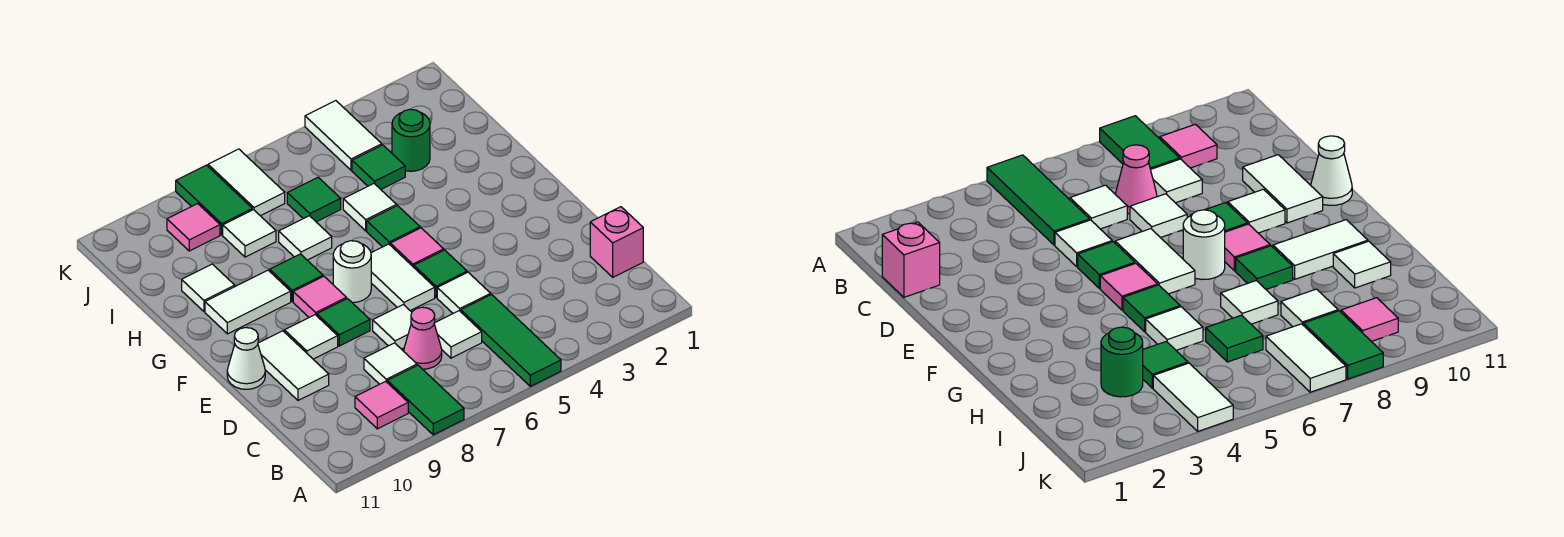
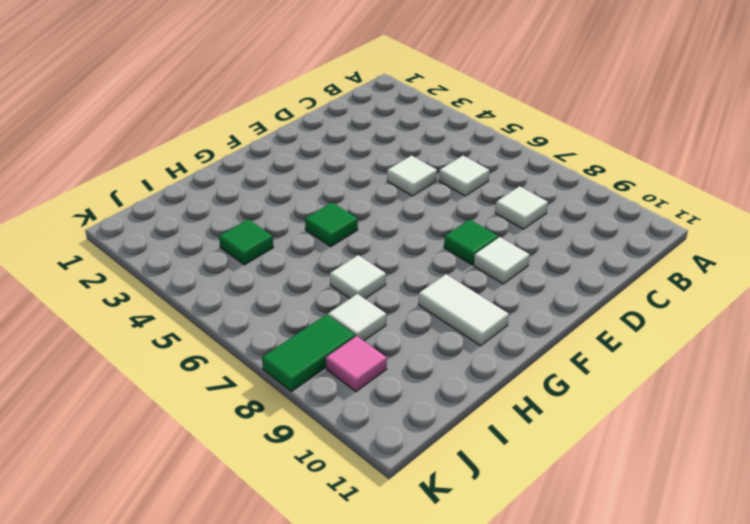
none -> green tile A5:C5 level 1
none -> green tile A8:B8 level 1
none -> pink tile B9 level 1
none -> pink brick C1 level 1

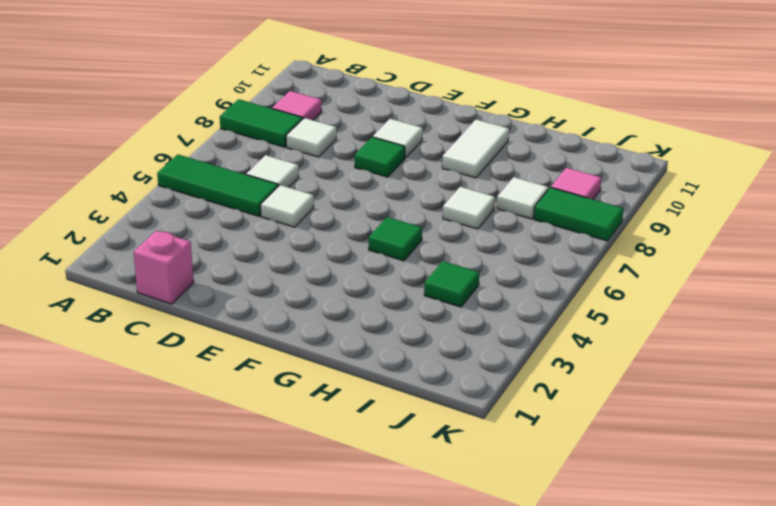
none -> pink cone C7 level 1
none -> white tile D7 level 1
none -> white tile D10:E10 level 1
none -> green tile E5 level 1

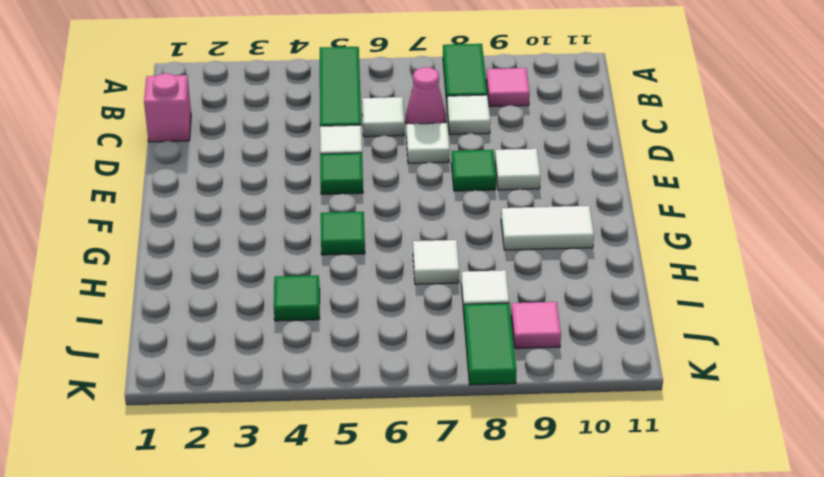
none -> white tile D10:E10 level 1
none -> white tile E6:F6 level 1
none -> white cone E11 level 1
none -> pink tile F5 level 1

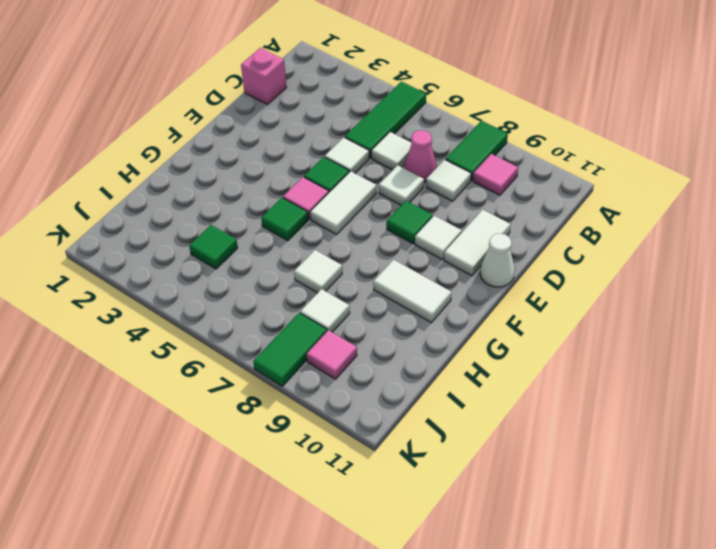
none -> white round brick F7 level 1
none -> pink tile F8 level 1
none -> green tile G8 level 1
none -> white tile H5 level 1

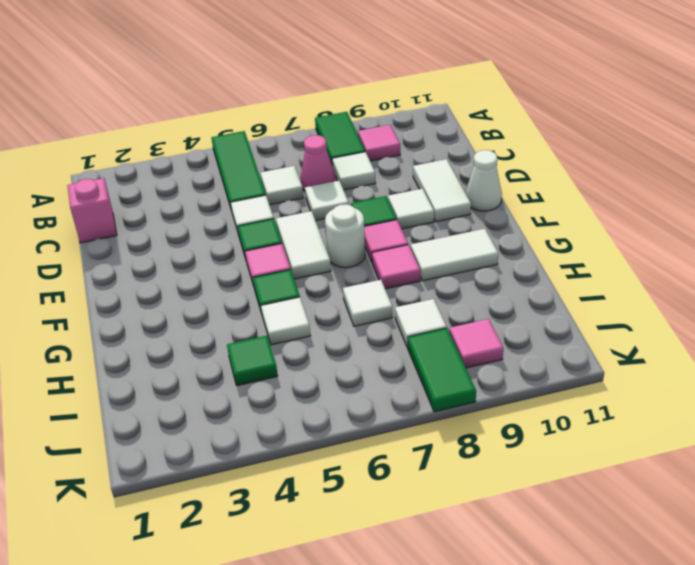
pink tile G8 level 1 -> green tile G8 level 1
none -> white tile H10 level 1
none -> green round brick I3 level 1
none -> green tile I6 level 1
none -> white tile J4:K4 level 1

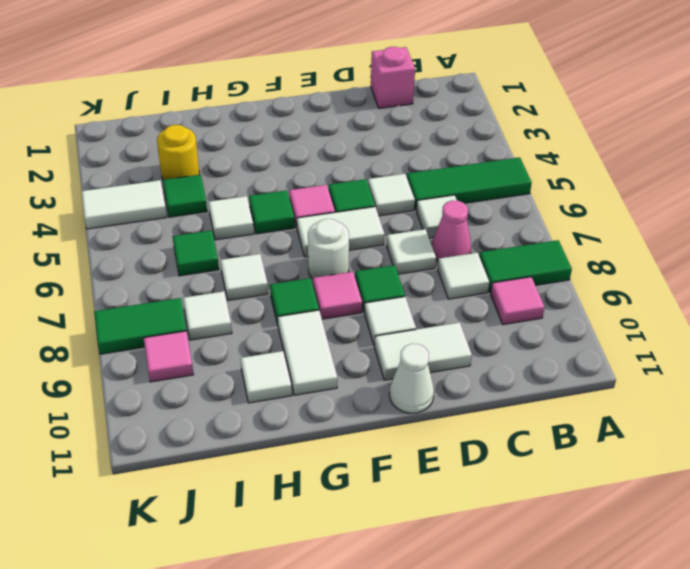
yellow round brick I3 level 1 -> green round brick I3 level 1
none -> white tile J7:K7 level 1

